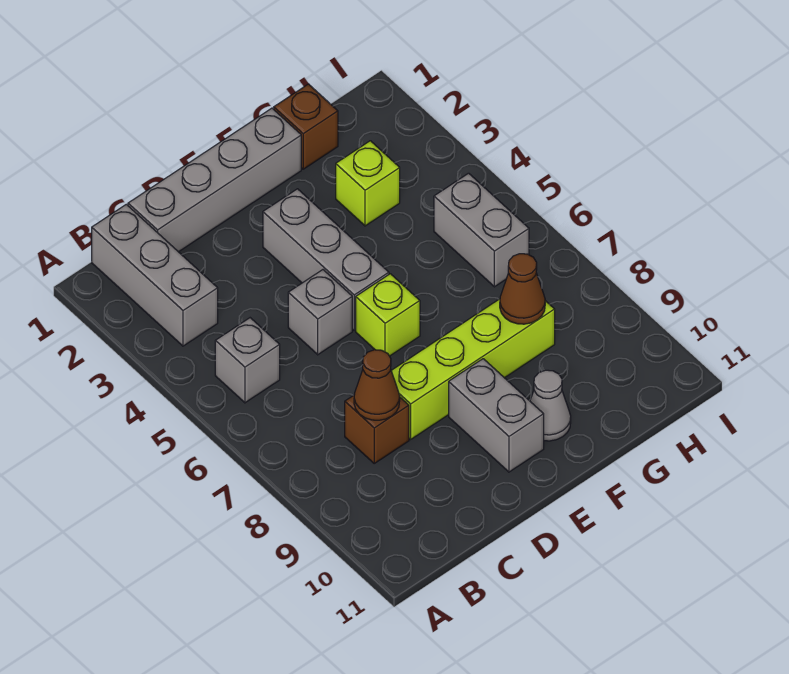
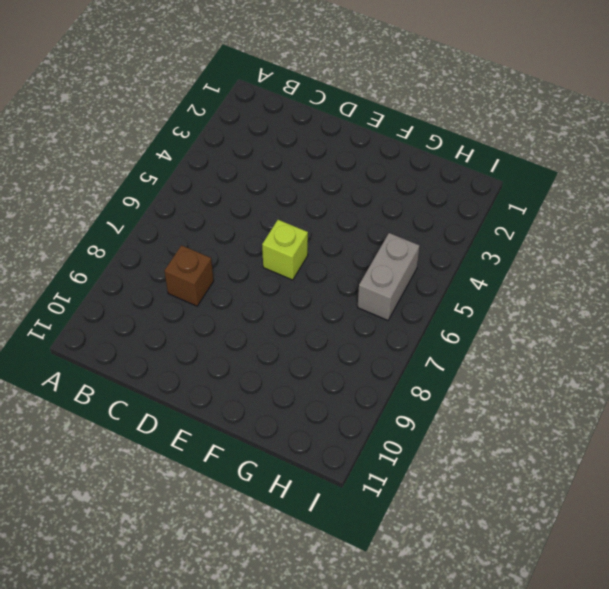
none -> grey brick B1:B3 level 1
none -> grey brick B5 level 1
none -> grey brick C1:F1 level 1

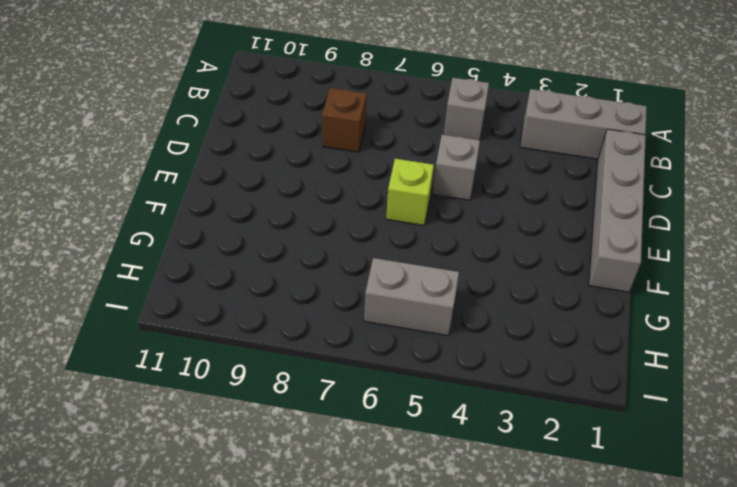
none -> lime brick D8:G8 level 1
none -> grey brick E3:E5 level 1
none -> grey brick E9:E10 level 1

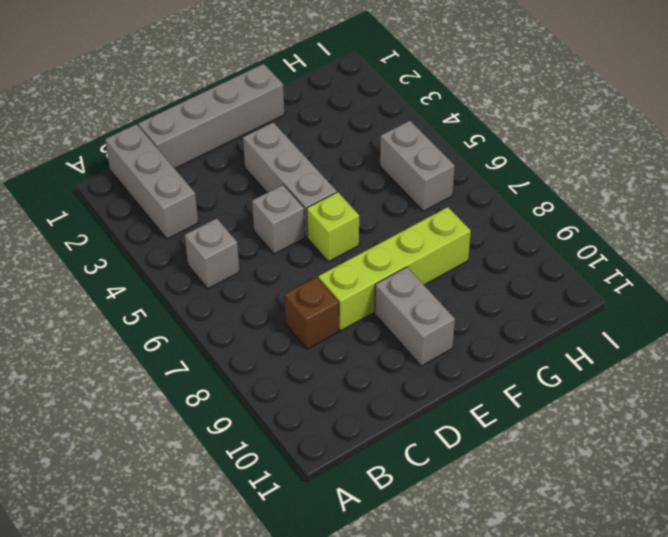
none -> grey cone F10 level 1
none -> brown brick G1 level 1
none -> lime brick G3 level 1

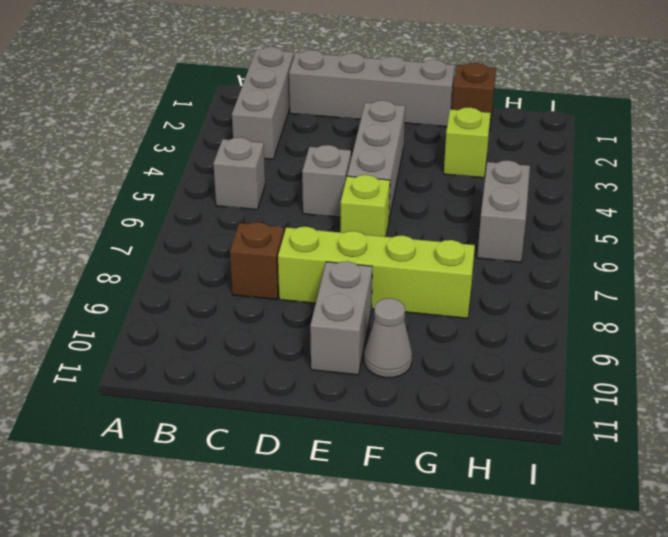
none -> brown cone C8 level 2
none -> brown cone G8 level 2

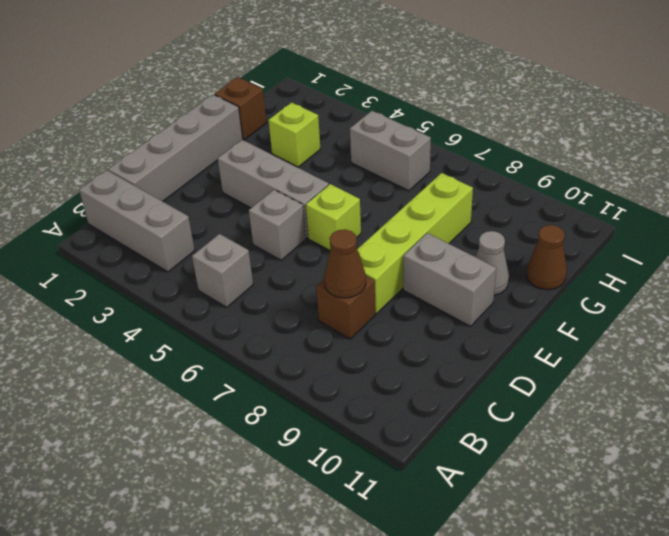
brown cone G11 level 1 -> brown cone G8 level 2

